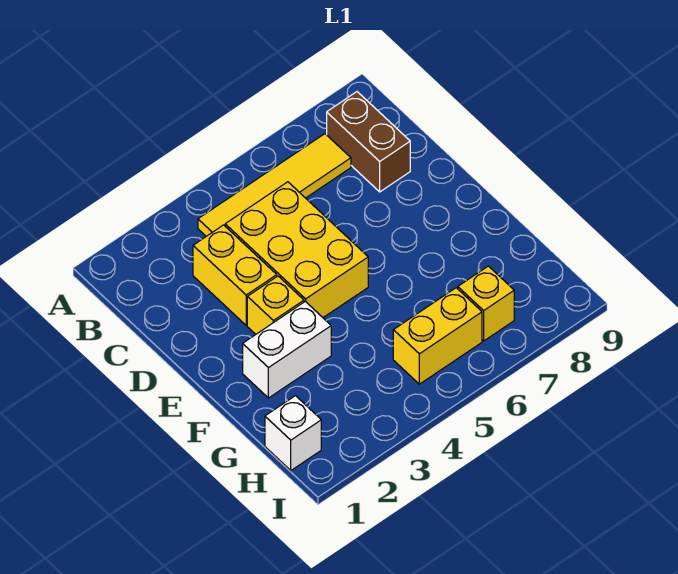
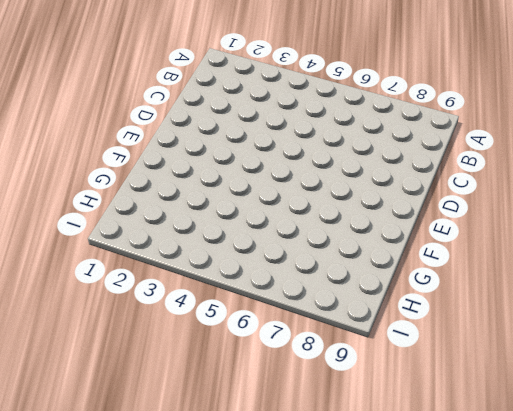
none -> yellow tile B4:B7 level 1
none -> brown brick B8:C8 level 1

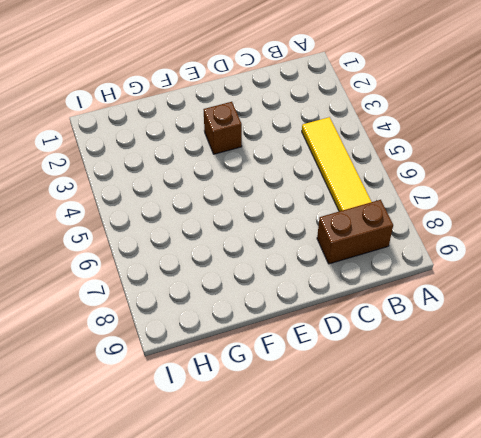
brown brick E3 level 1 -> yellow brick E3 level 1
none -> yellow brick C3:D3 level 1
none -> yellow brick C4:E5 level 1

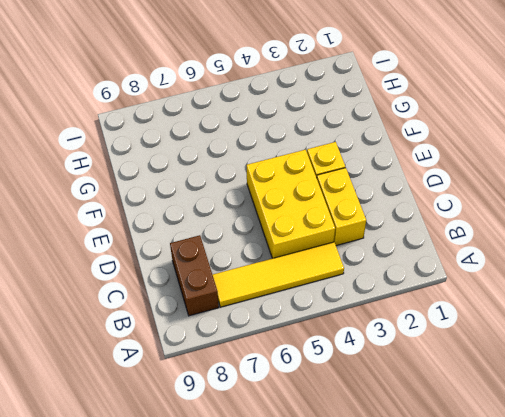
none -> white brick F2:F3 level 1
none -> white brick H1 level 1

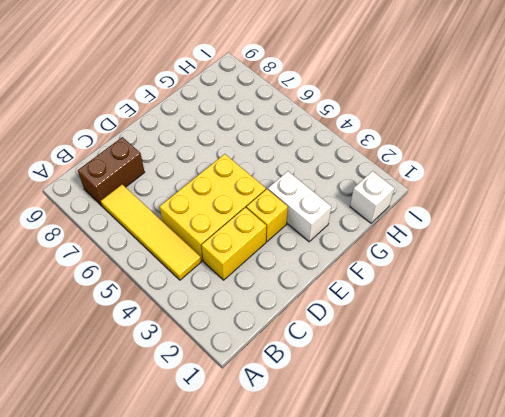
none -> yellow brick H5:H6 level 1
none -> yellow brick H7 level 1

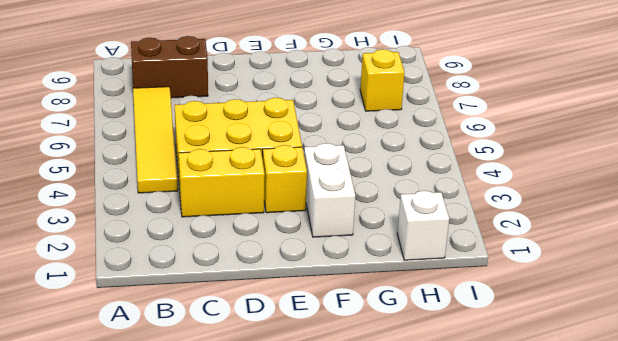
none -> yellow brick H5:H6 level 1

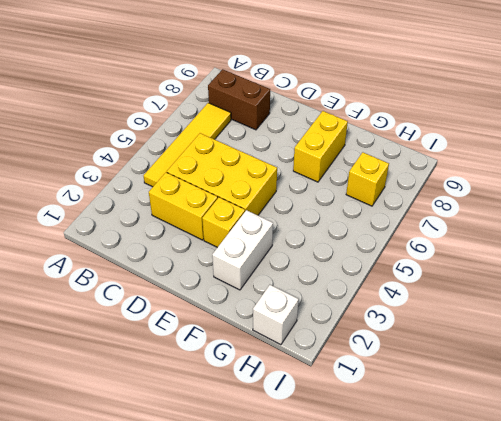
yellow brick F7:F8 level 1 -> yellow brick H5:H6 level 1

